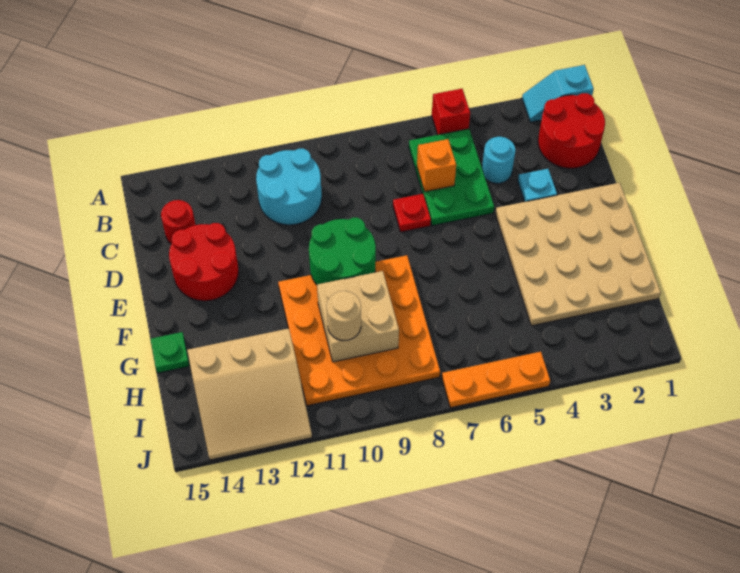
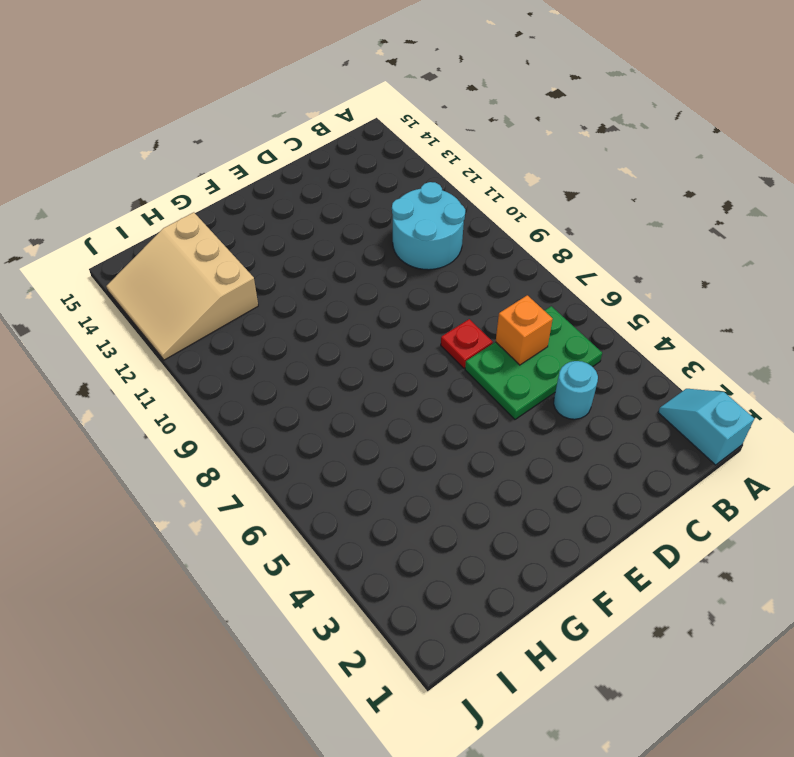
none -> red brick A5 level 1
none -> red round brick B1:C2 level 1
none -> red round brick C14 level 1

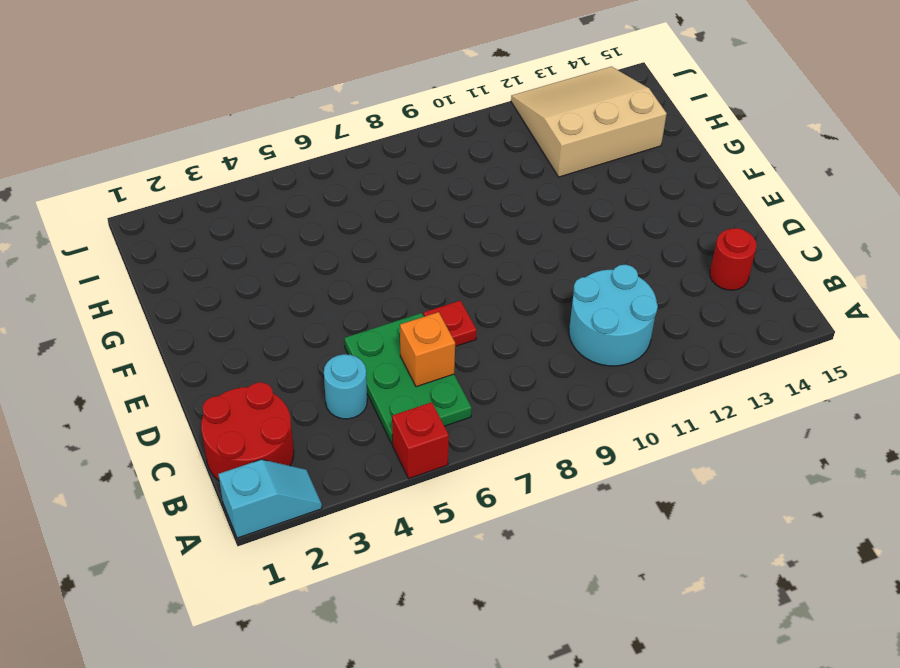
none -> cyan plate D3 level 1
none -> red round brick D13:E14 level 1
none -> tan plate E1:H4 level 1

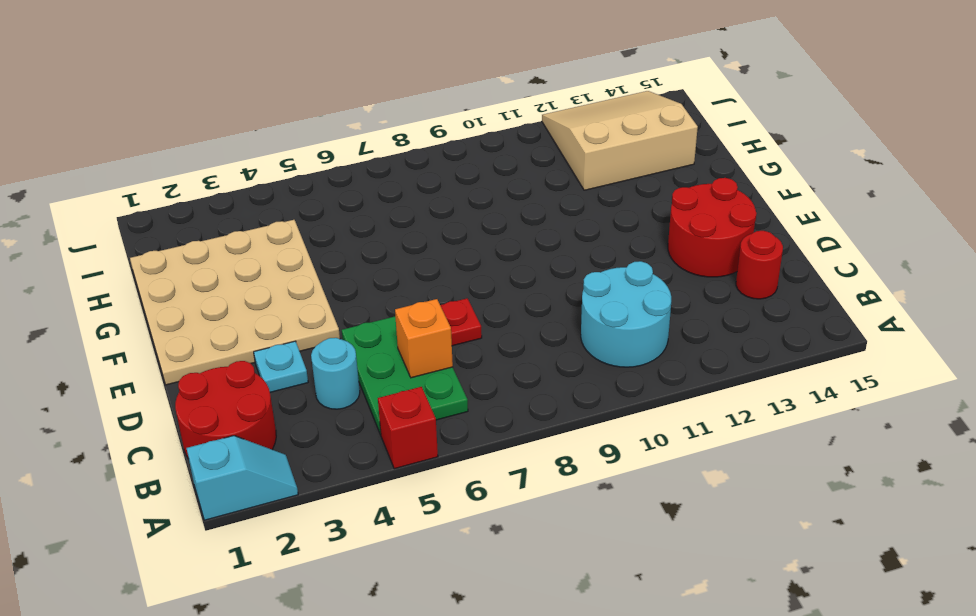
none -> orange plate F8:I11 level 1
none -> green plate G15 level 1
none -> orange plate J5:J7 level 1

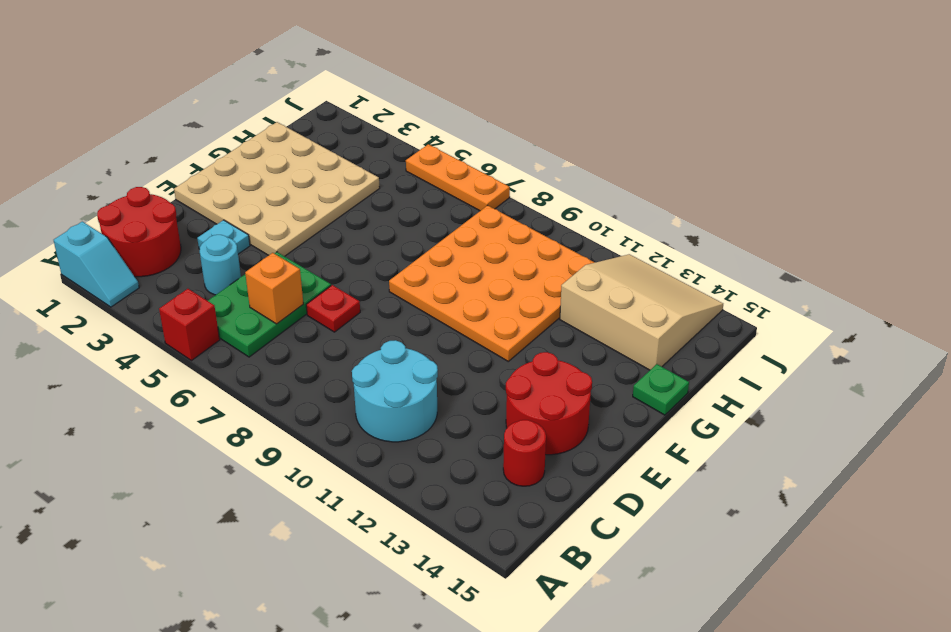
none -> green round brick E9:F10 level 2
none -> tan brick G9:H10 level 2
none -> tan round brick H10 level 3

